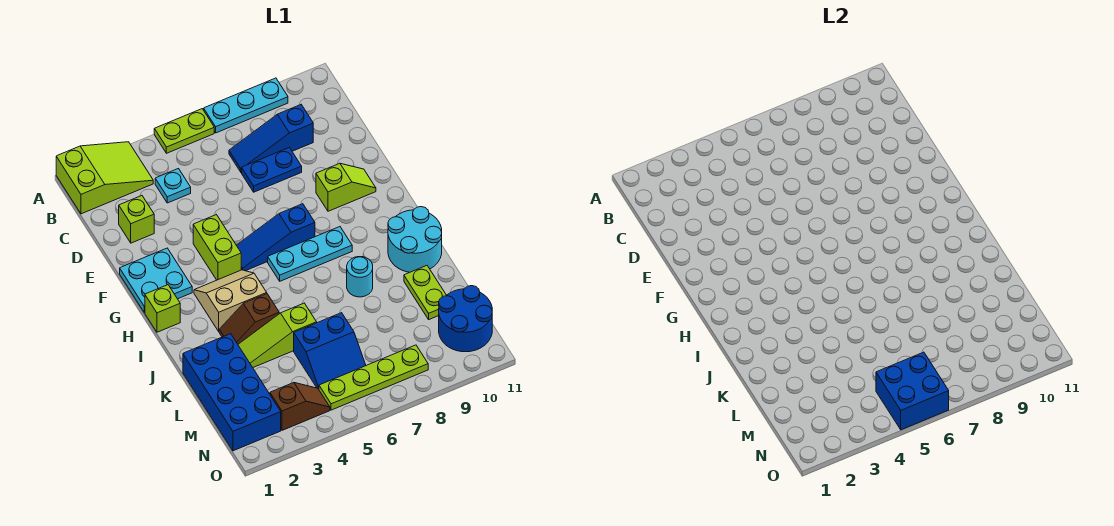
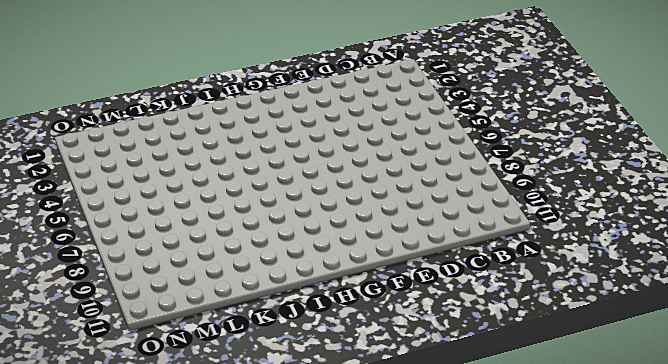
none -> lime slope A1:B3 level 1 top 1
none -> lime plate A5:A6 level 1
none -> cyan plate A7:A9 level 1

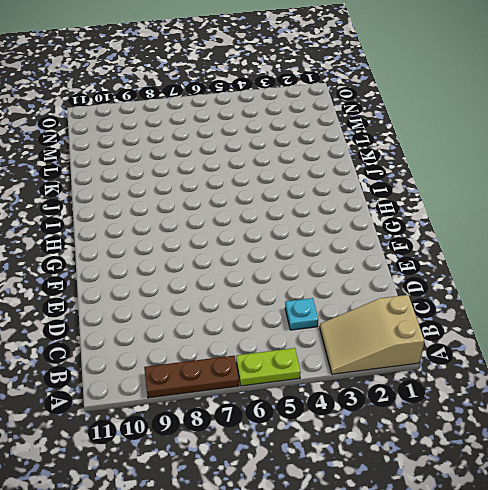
tan slope A1:B3 level 1 top 1 -> lime slope A1:B3 level 1 top 1
brown plate A7:A9 level 1 -> cyan plate A7:A9 level 1
none -> blue slope C7:C9 level 1 top 9
none -> lime brick D2 level 1
none -> blue plate D7:D8 level 1

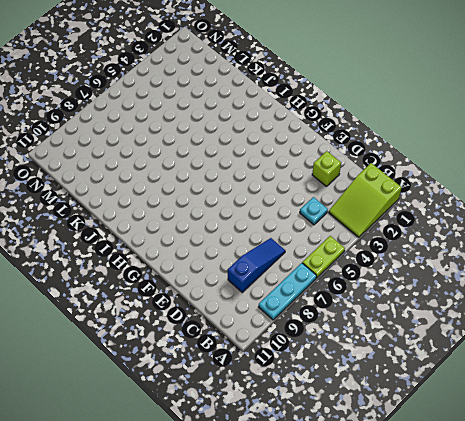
none -> blue plate D7:D8 level 1
none -> cyan plate F1:G2 level 1
none -> lime brick F4:G4 level 1

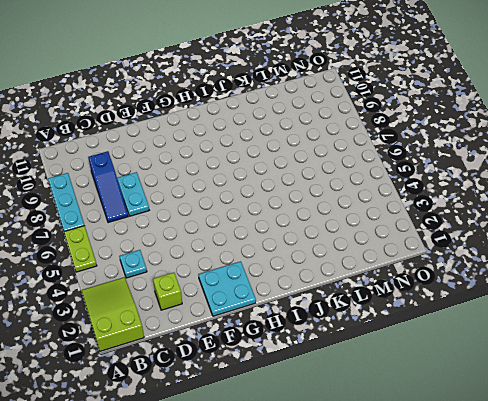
cyan plate D7:D8 level 1 -> blue plate D7:D8 level 1
none -> lime brick F4:G4 level 1
none -> lime slope F9:F10 level 1 top 9
none -> blue slope G5:G7 level 1 top 7

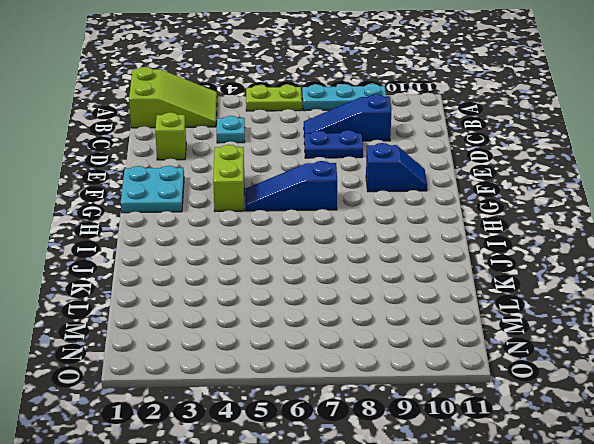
blue slope F9:F10 level 1 top 9 -> lime slope F9:F10 level 1 top 9
none -> lime brick H1 level 1
none -> tan slope H3:I4 level 1 top I
none -> cyan plate H6:H8 level 1

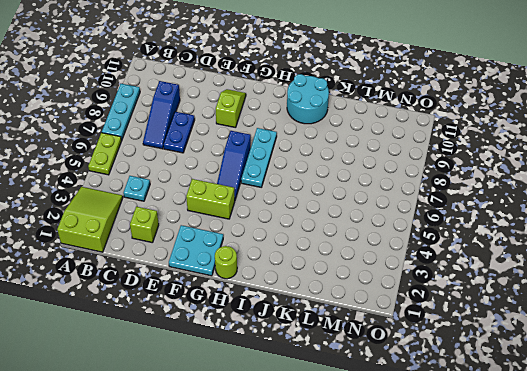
lime round brick H1 level 1 -> lime brick H1 level 1
none -> tan slope H3:I4 level 1 top I
none -> brown slope J3:J4 level 1 top 4
none -> cyan round brick J8 level 1

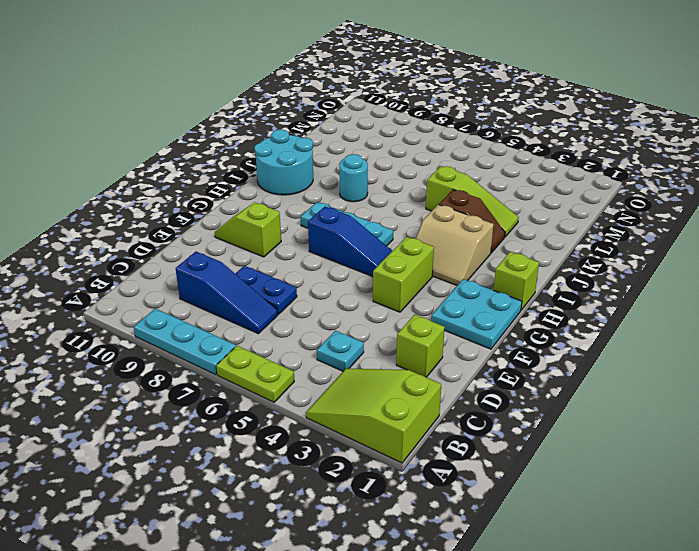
none -> blue brick K1:N2 level 1
none -> lime plate K10:L10 level 1
none -> blue slope L5:M6 level 1 top L

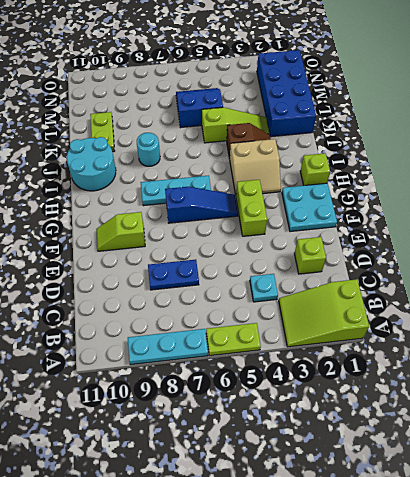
none -> blue slope C7:C9 level 1 top 9
none -> blue round brick M10:N11 level 1
none -> brown slope N3:N4 level 1 top 3

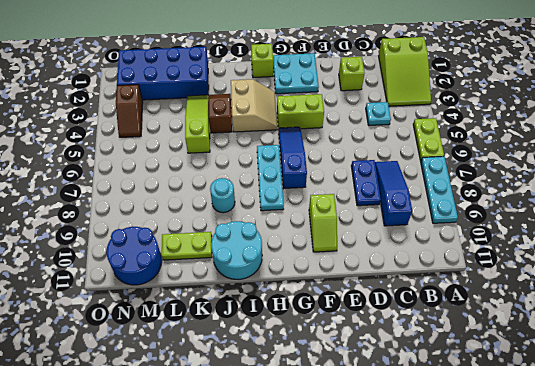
none -> blue slope L5:M6 level 1 top L
none -> lime plate N5:N8 level 1
none -> blue brick N5:O6 level 2

